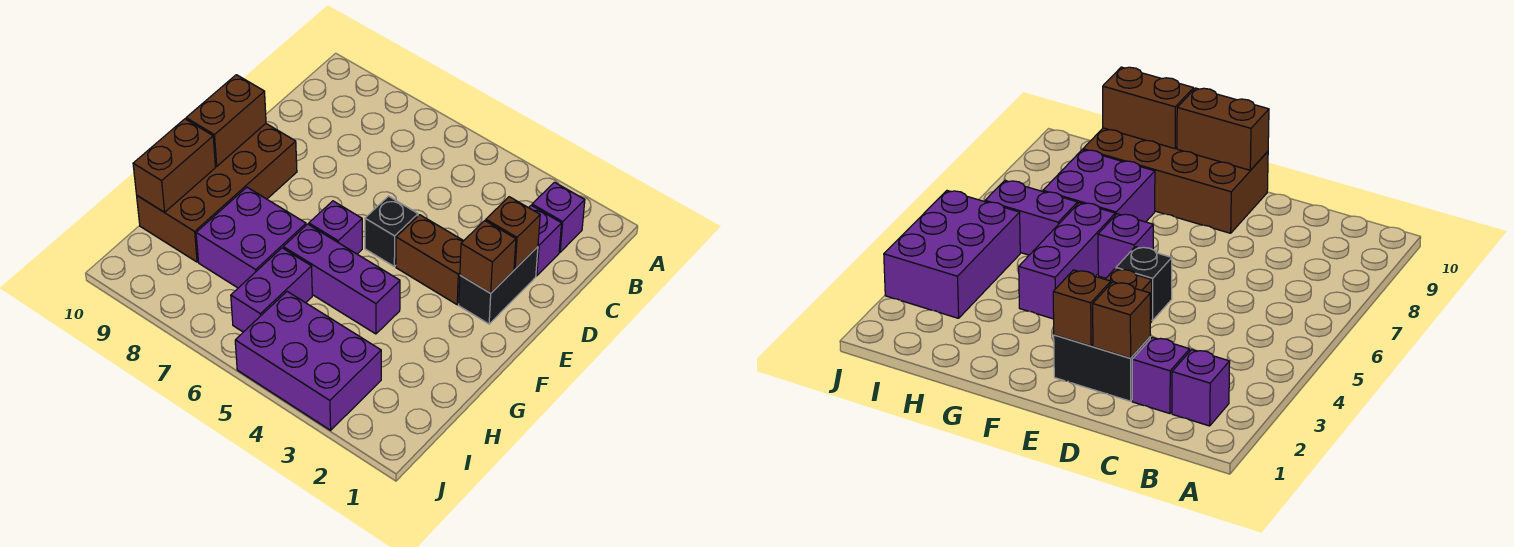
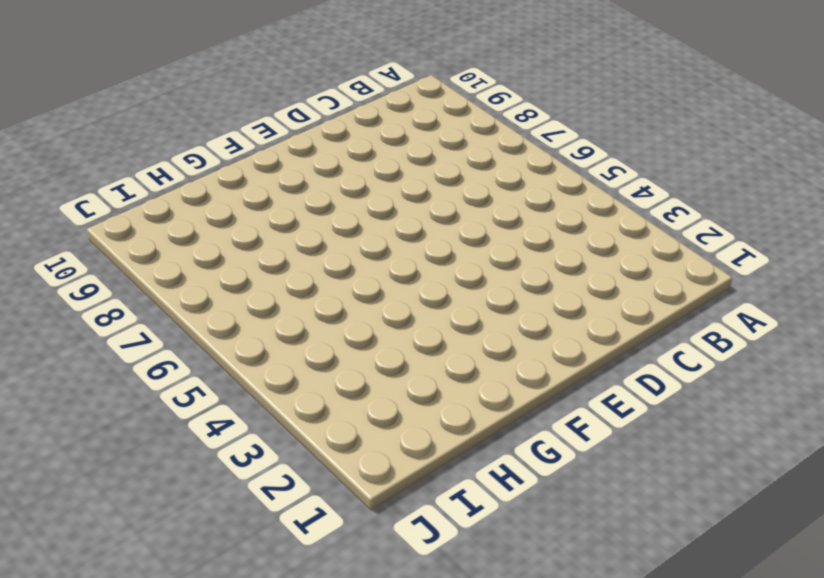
none -> purple brick B2 level 1
none -> purple brick C2 level 1
none -> black brick D2:E2 level 1

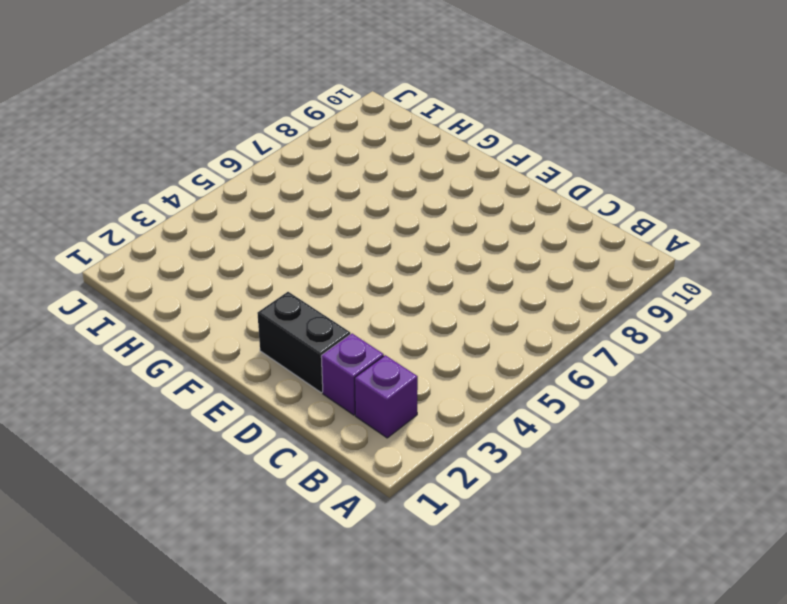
none -> brown brick E3:E4 level 1
none -> black brick E5 level 1
none -> brown brick E9:H10 level 1

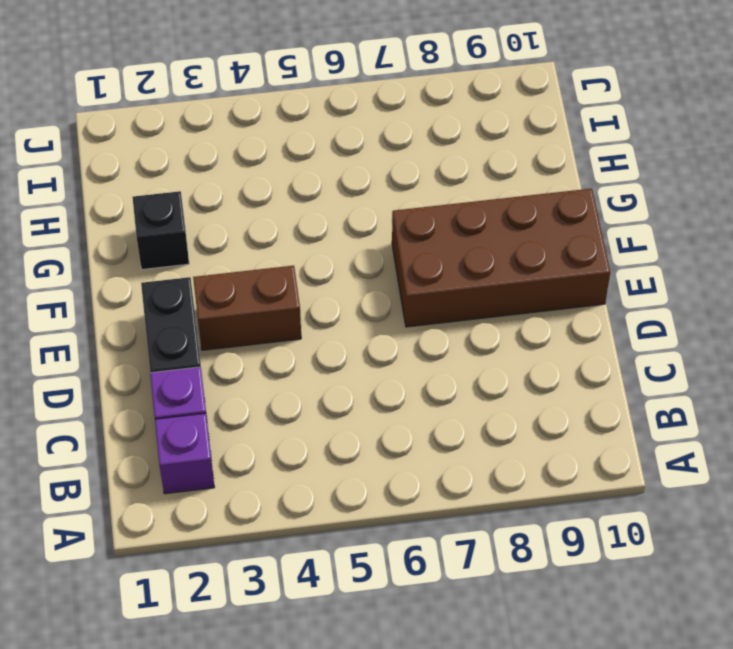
brown brick E7:F10 level 1 -> brown brick E9:H10 level 1
black brick G2 level 1 -> black brick E5 level 1
none -> purple brick F6 level 1
none -> purple brick G4:G6 level 1
none -> purple brick G7:H8 level 1

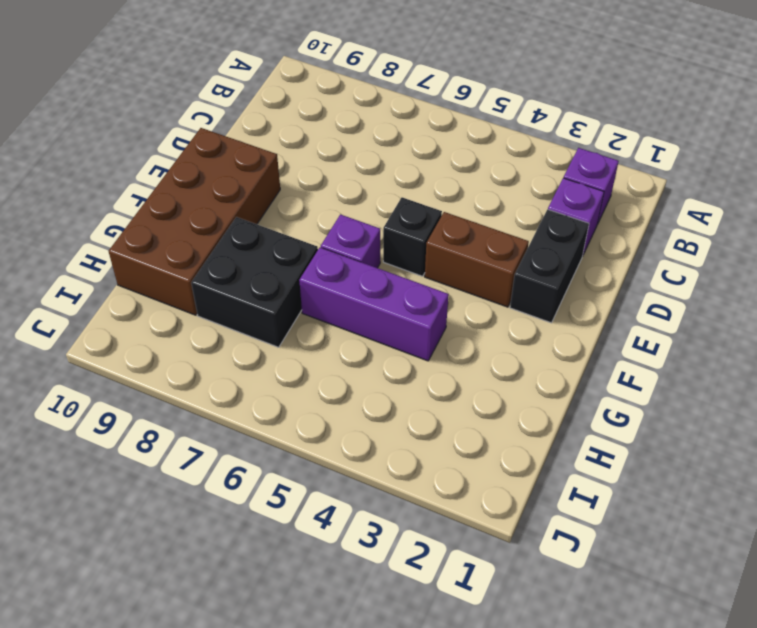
black brick G7:H8 level 1 -> purple brick G7:H8 level 1
none -> purple brick H6:I6 level 1
none -> purple brick I3:J5 level 1
none -> brown brick D2 level 2

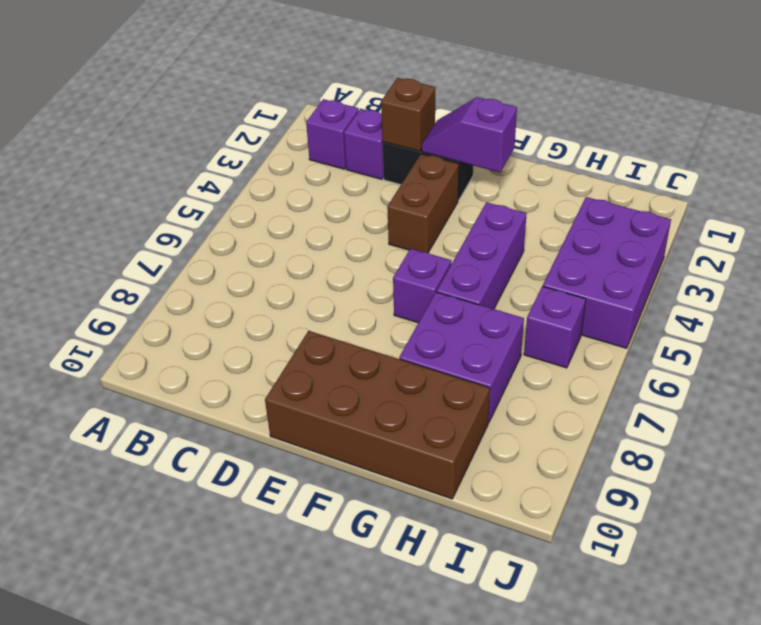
purple slope E2:F2 level 2 top F -> brown brick E2 level 2
purple brick I6 level 1 -> purple brick H6:I6 level 1
none -> black brick E5 level 1
none -> brown brick E10:F10 level 2
none -> brown brick G10:H10 level 2

